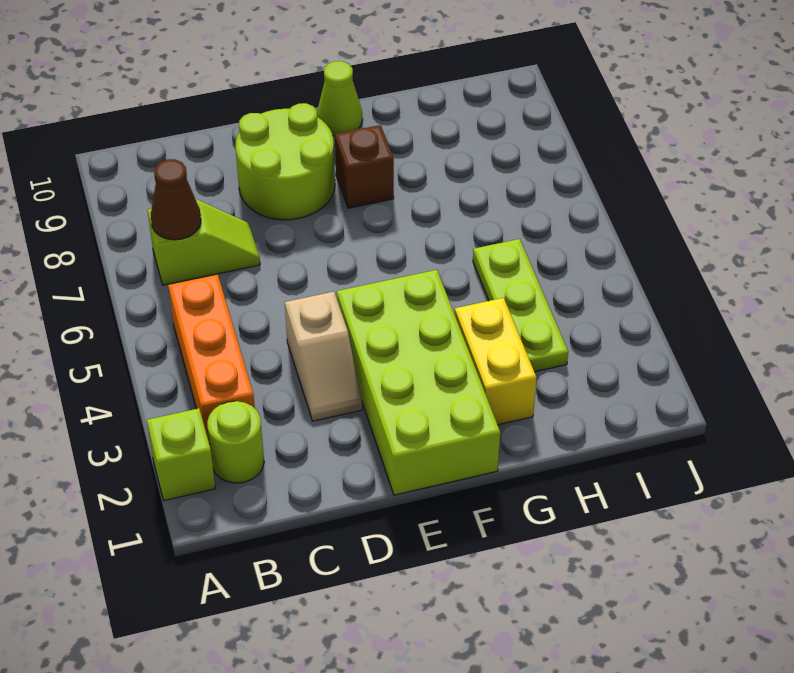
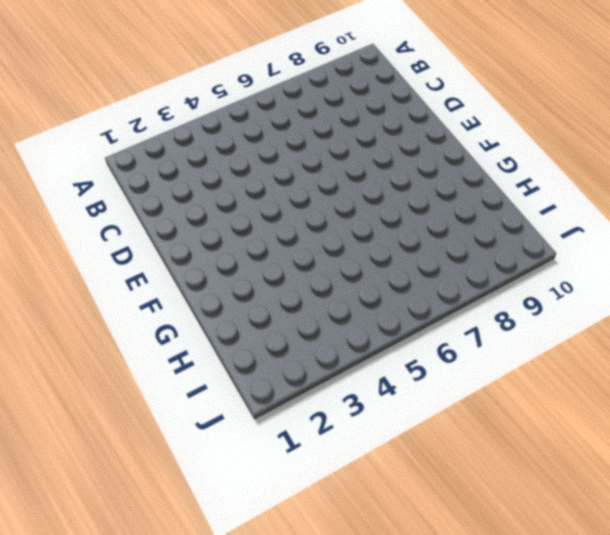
none -> lime brick A2 level 1
none -> lime round brick B2 level 1
none -> orange brick B3:B5 level 1

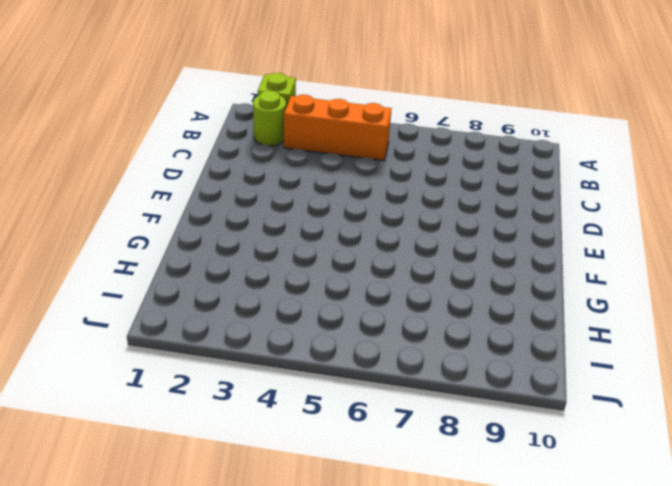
none -> lime slope B7:C7 level 1 top B
none -> tan slope D3:D4 level 1 top 4
none -> lime round brick D8:E9 level 1

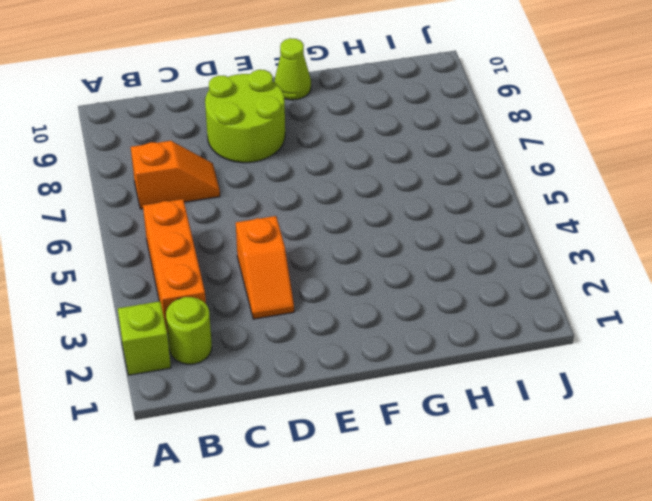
orange slope B7:C7 level 1 top B -> lime slope B7:C7 level 1 top B
orange slope D3:D4 level 1 top 4 -> tan slope D3:D4 level 1 top 4
none -> lime brick E1:F4 level 1
none -> brown brick F8 level 1
none -> yellow brick G2:G3 level 1

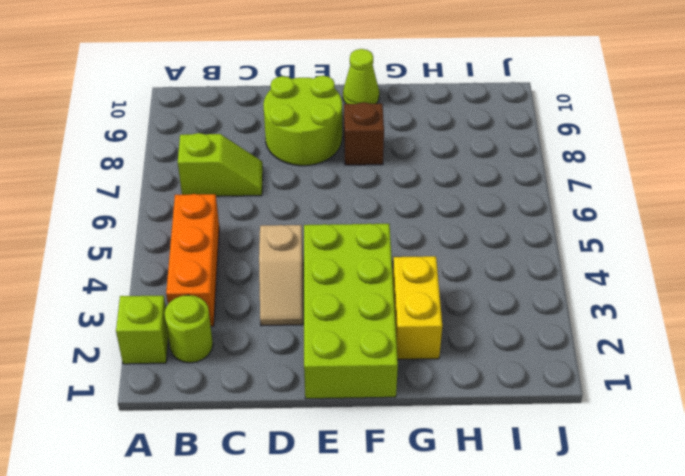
none -> lime plate H3:H5 level 1
none -> brown cone B7 level 2

